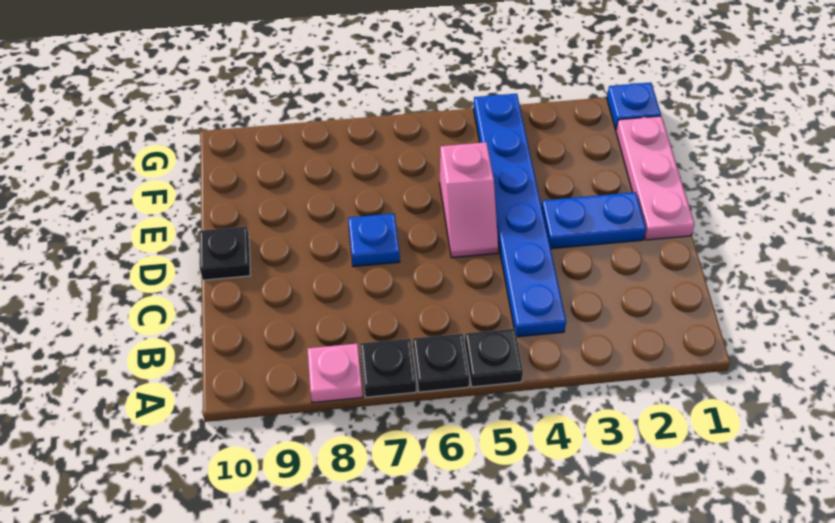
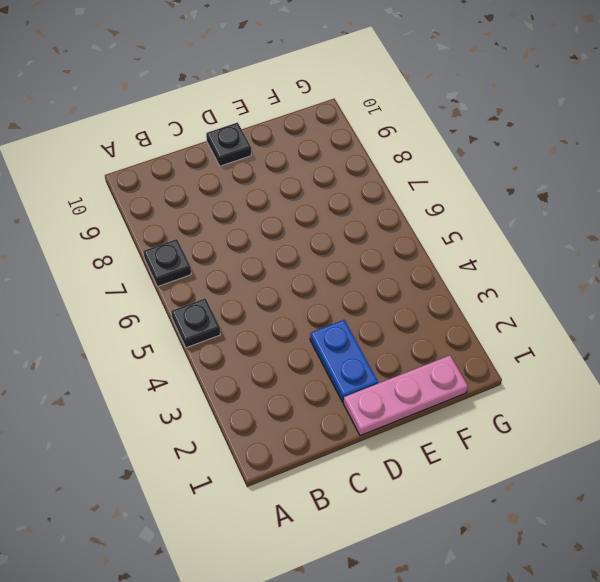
none -> black plate A6 level 1
none -> pink plate A8 level 1

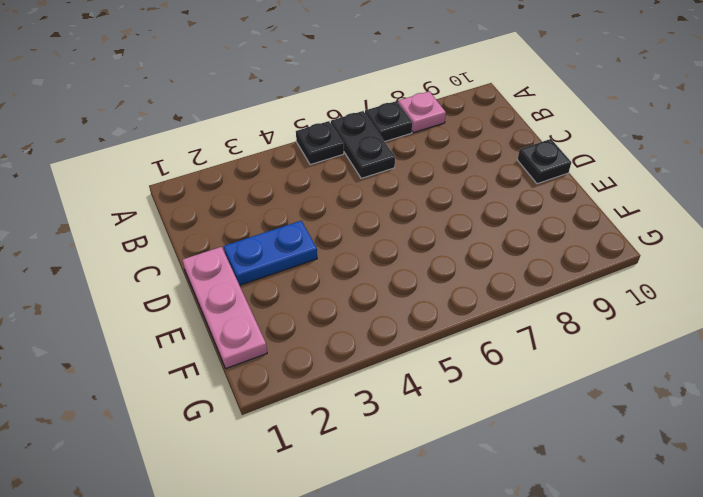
black plate A6:B6 level 1 -> black plate A6 level 1
none -> blue plate B4:G4 level 1
none -> pink slope D5:E5 level 1 top E

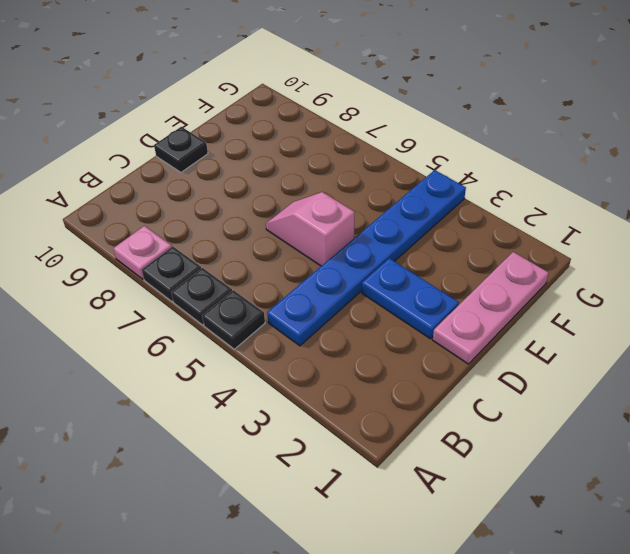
pink slope D5:D6 level 1 top 5 -> pink slope D5:E5 level 1 top E
none -> blue plate D7 level 1
none -> blue plate G1 level 1

